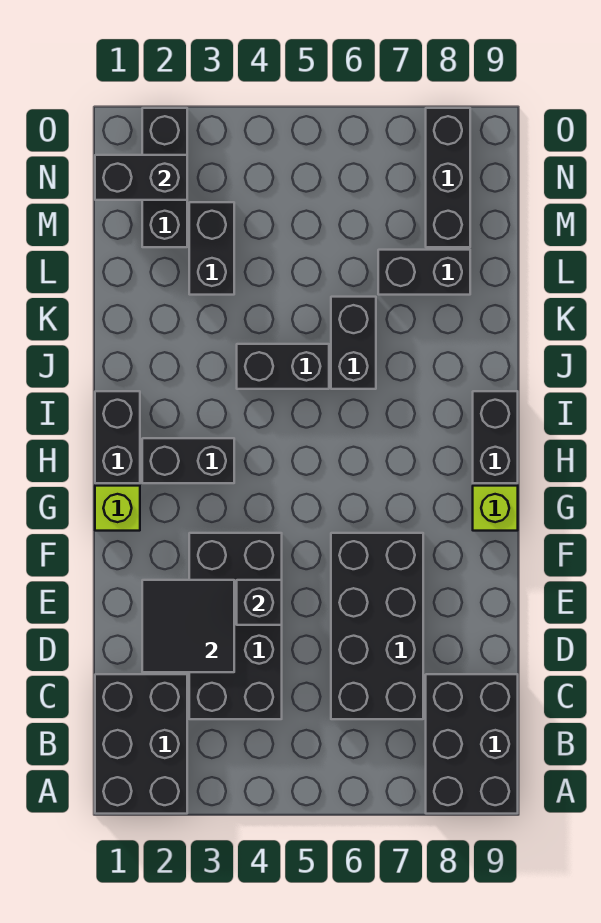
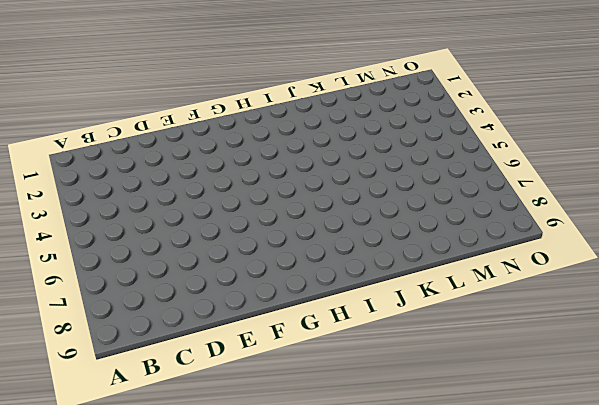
none -> black brick A1:C2 level 1
none -> black brick A8:C9 level 1
none -> black brick C3:F4 level 1

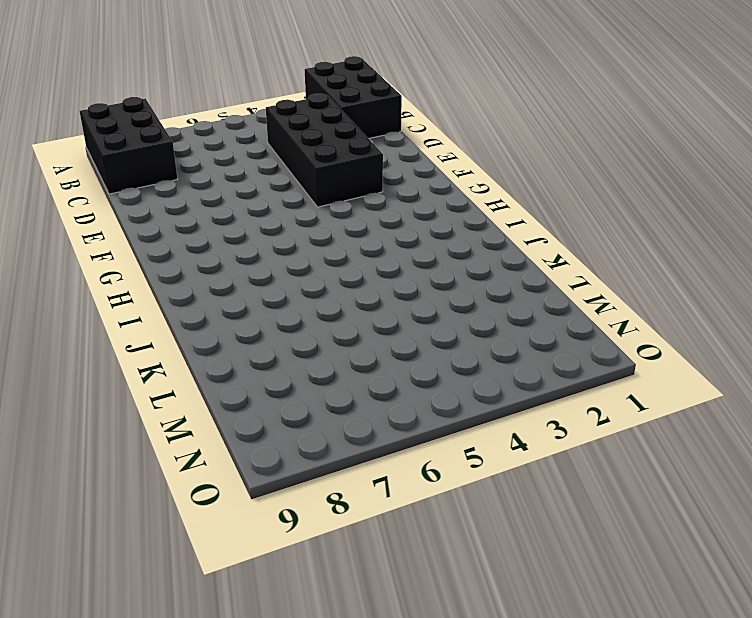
none -> black brick C6:F7 level 1
none -> lime brick G1 level 1
none -> lime brick G9 level 1

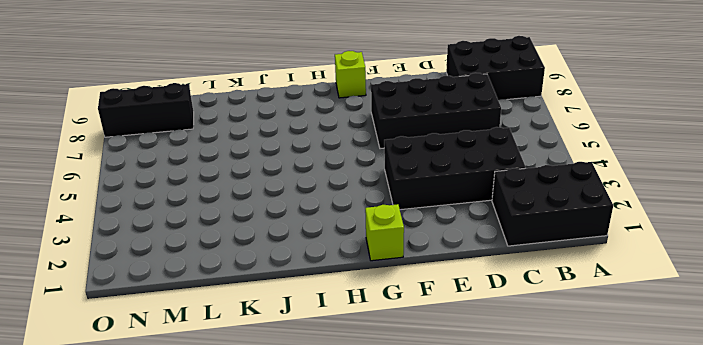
none -> black brick H1:I1 level 1
none -> black brick H2:H3 level 1
none -> black brick H9:I9 level 1

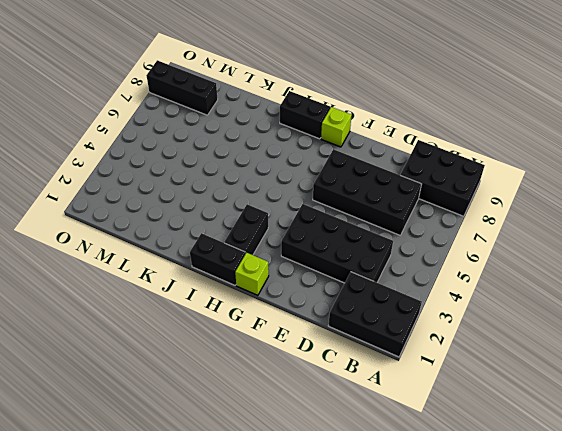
none -> black brick J4:J5 level 1
none -> black brick J6:K6 level 1
none -> black brick L3:M3 level 1

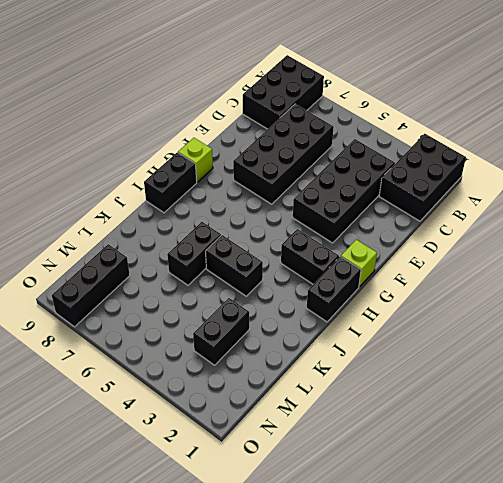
none -> black brick L7:L8 level 1
none -> black brick M2:O2 level 1
none -> black tile D2:E3 level 2

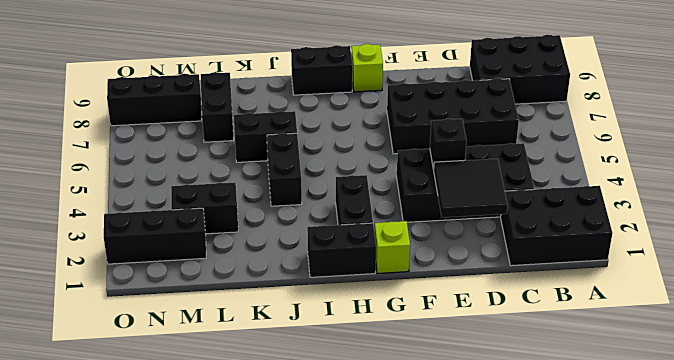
none -> black brick N1:N2 level 2

